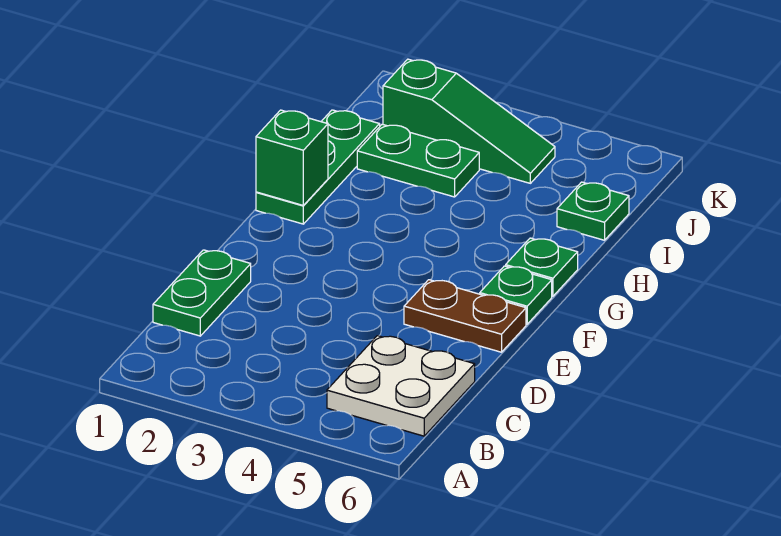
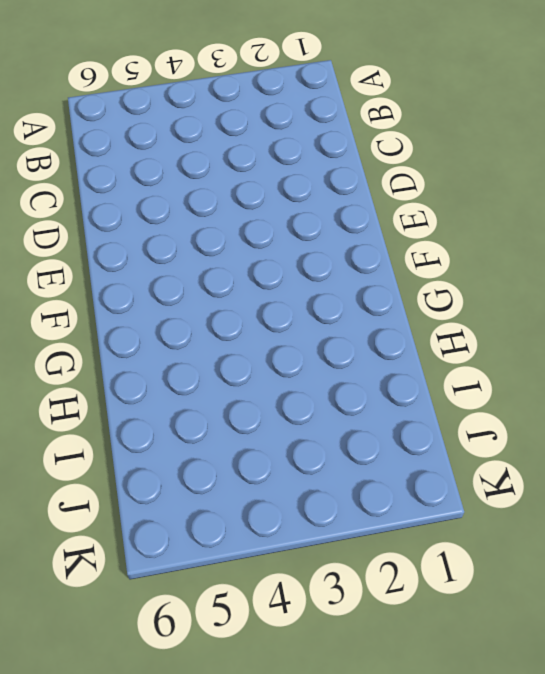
none -> white plate B5:C6 level 1
none -> green plate C1:D1 level 1

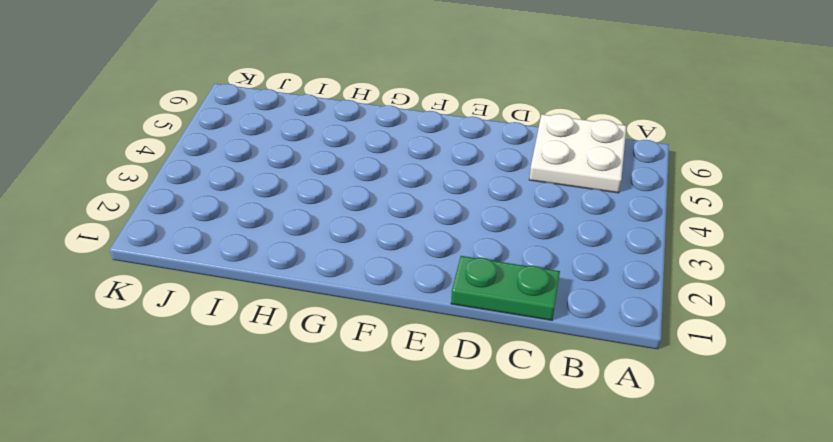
none -> brown plate E5:E6 level 1
none -> green plate F6 level 1

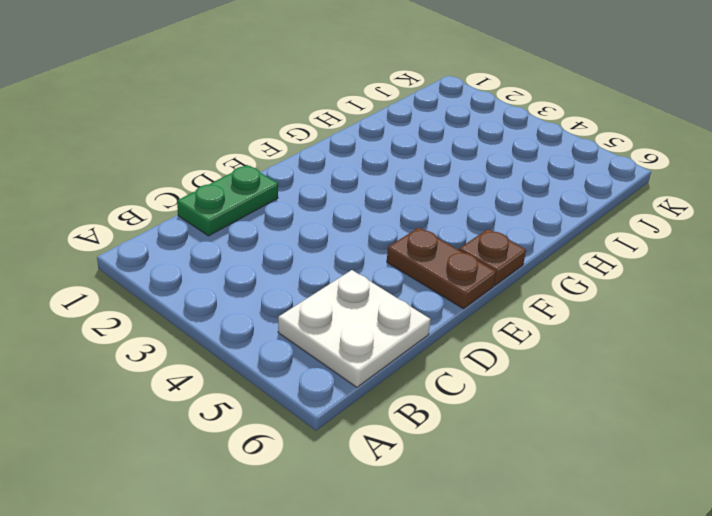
brown plate F6 level 1 -> green plate F6 level 1
none -> green plate G1:I1 level 1
none -> green plate G6 level 1

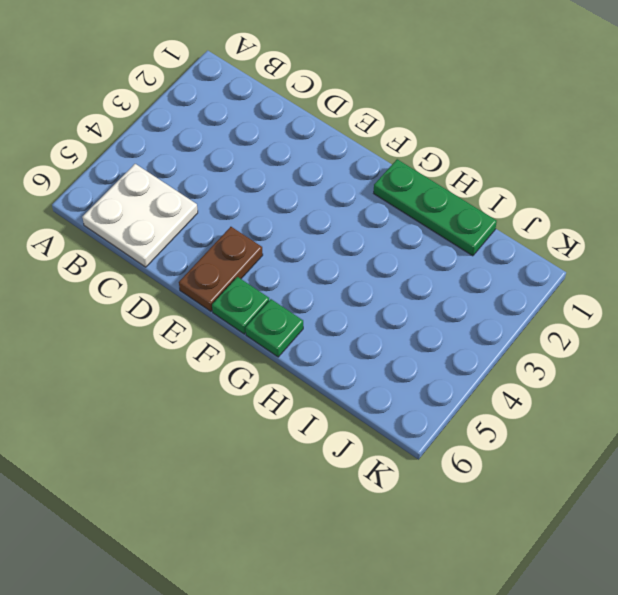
none -> green plate C1:D1 level 1
none -> green plate I2:I3 level 1

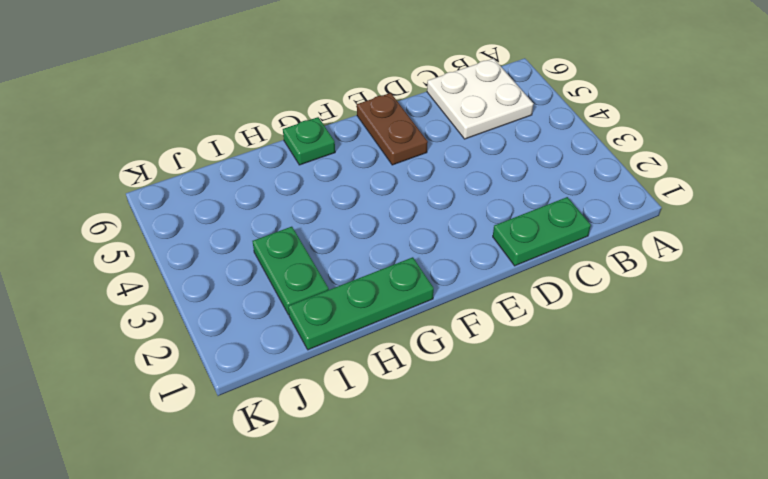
none -> green plate F6 level 1
none -> green plate I6 level 1

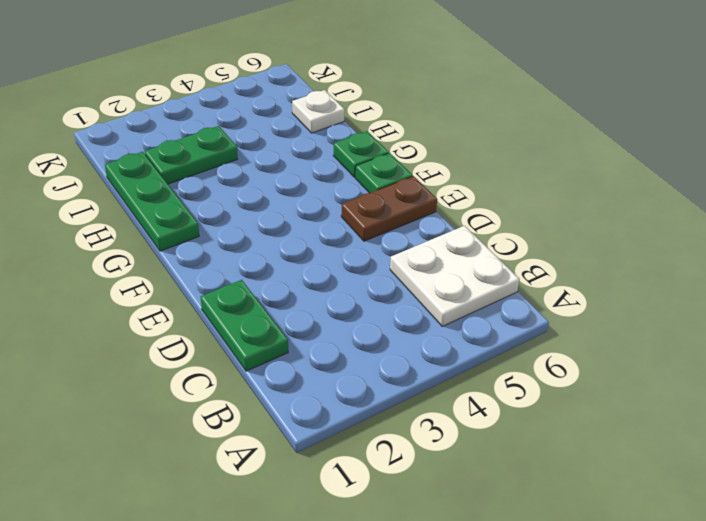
white plate I6 level 1 -> green plate I6 level 1
none -> green slope J2:J4 level 1 top 2
none -> green brick G1 level 2

